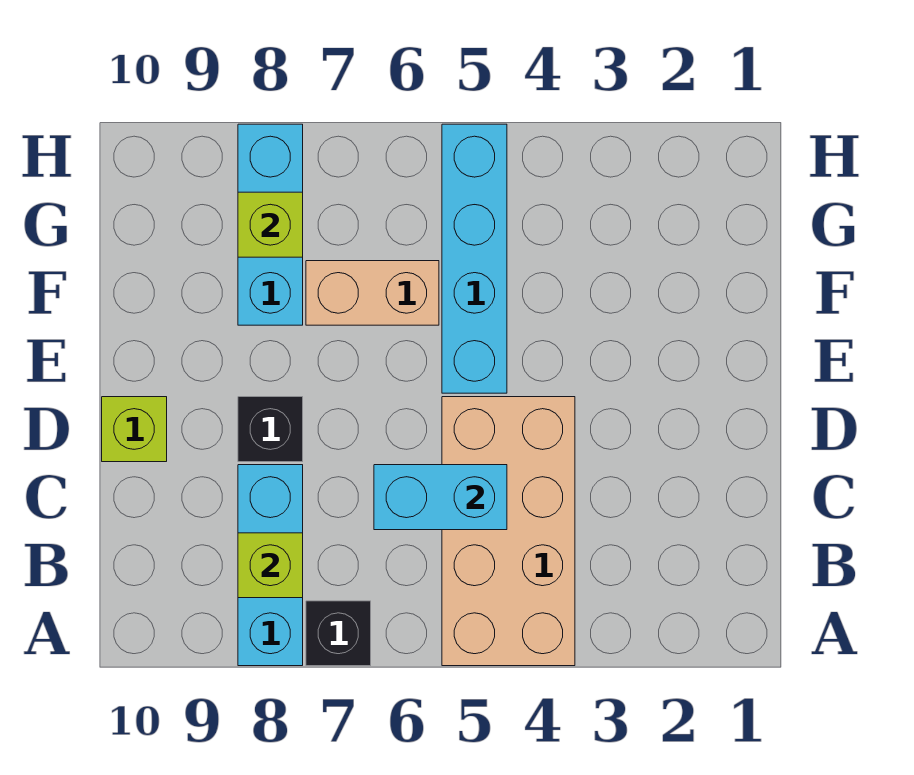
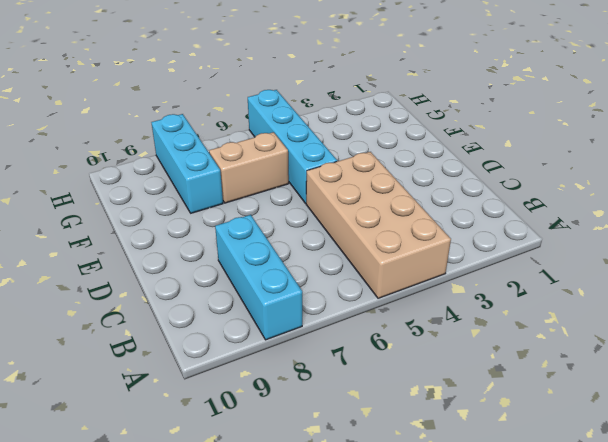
none -> black brick A7 level 1
none -> black brick D8 level 1

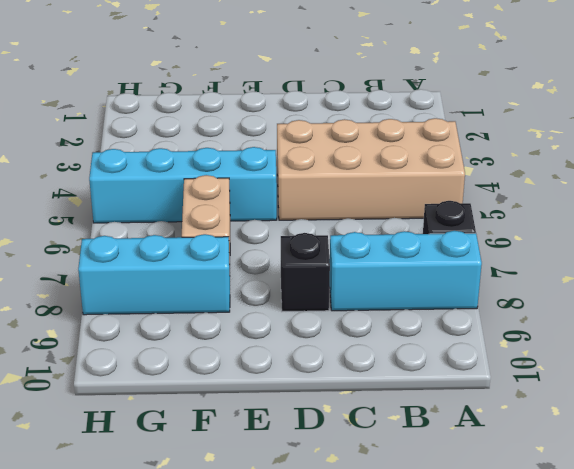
none -> lime brick D10 level 1
none -> lime brick B8 level 2

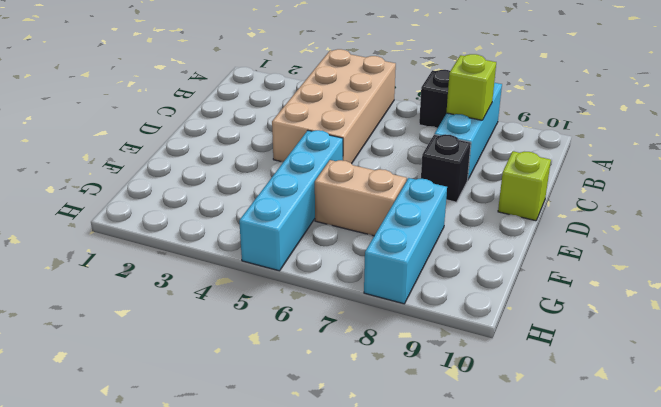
none -> cyan brick C5:C6 level 2
none -> lime brick G8 level 2

